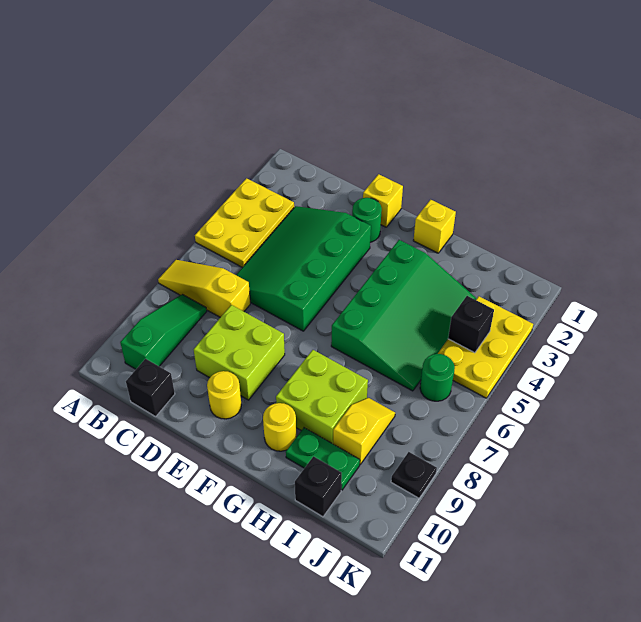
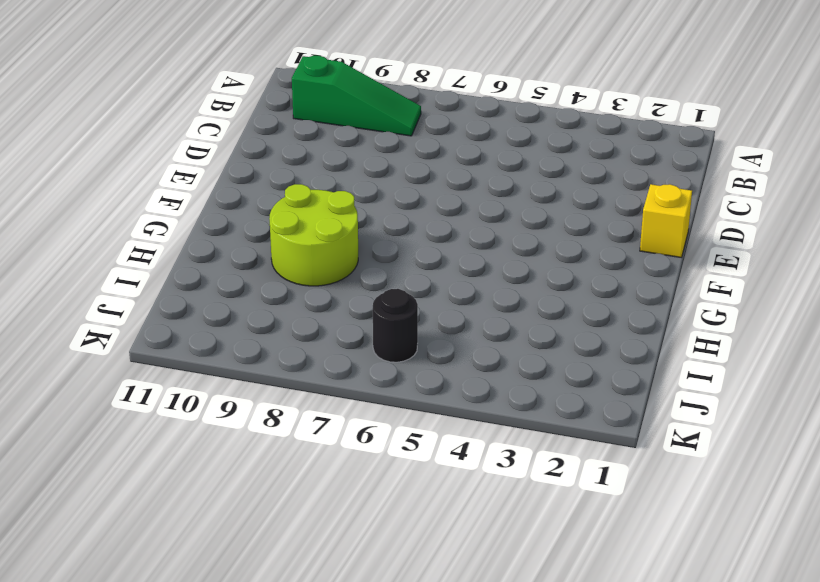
lime round brick G8:H9 level 1 -> lime brick G8:H9 level 1
black round brick J6 level 1 -> green round brick J6 level 1
none -> yellow plate A3:B5 level 1
none -> yellow slope A7:C7 level 1 top C
none -> green slope C3:E6 level 1 top E

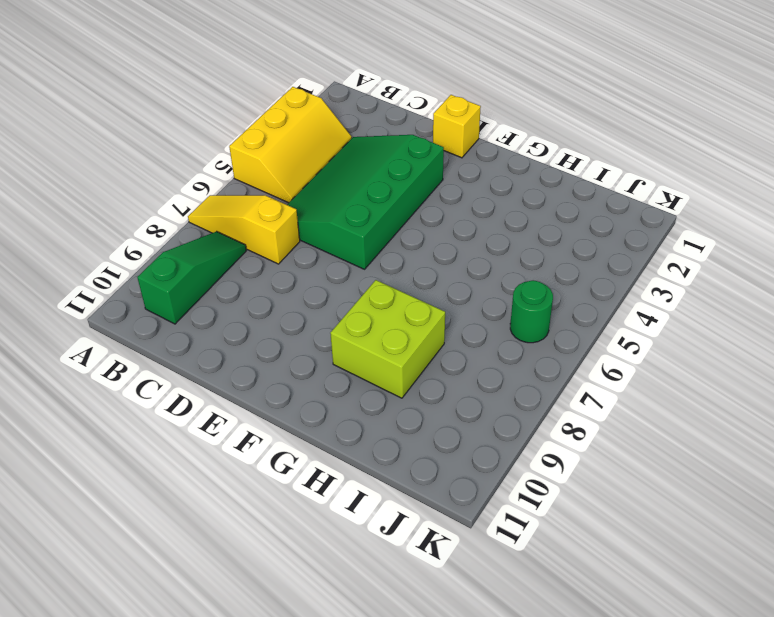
yellow slope A3:B5 level 1 top A -> yellow plate A3:B5 level 1
none -> black brick C11 level 1
none -> lime brick D8:E9 level 1
none -> green round brick E2 level 1

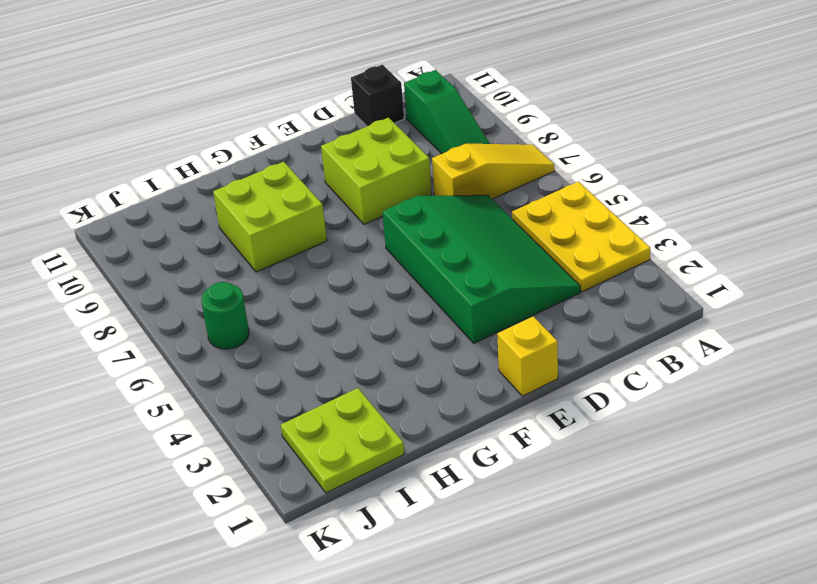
lime plate I1:J2 level 1 -> none
none -> green round brick E2 level 1
none -> yellow round brick E10 level 1
none -> yellow brick G1 level 1

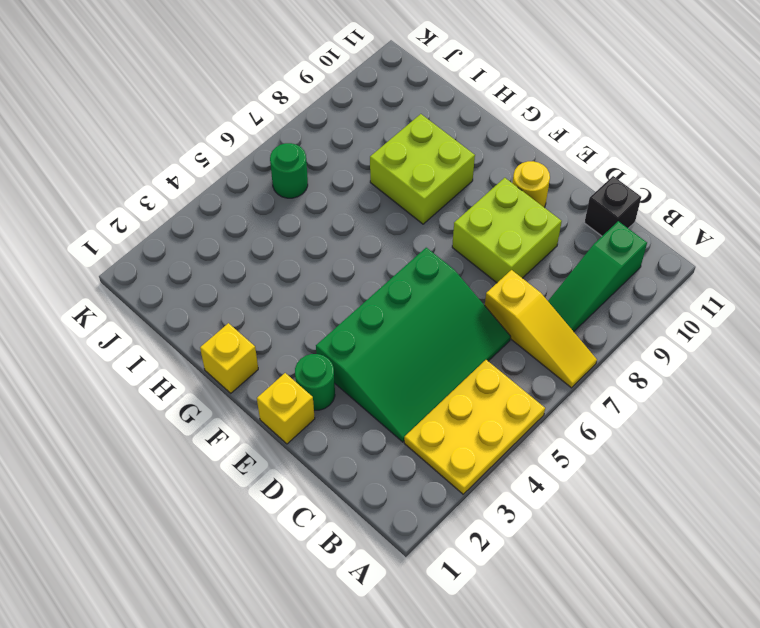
none -> green slope G3:I6 level 1 top G
none -> yellow round brick G10 level 1
none -> green plate H10:I10 level 1

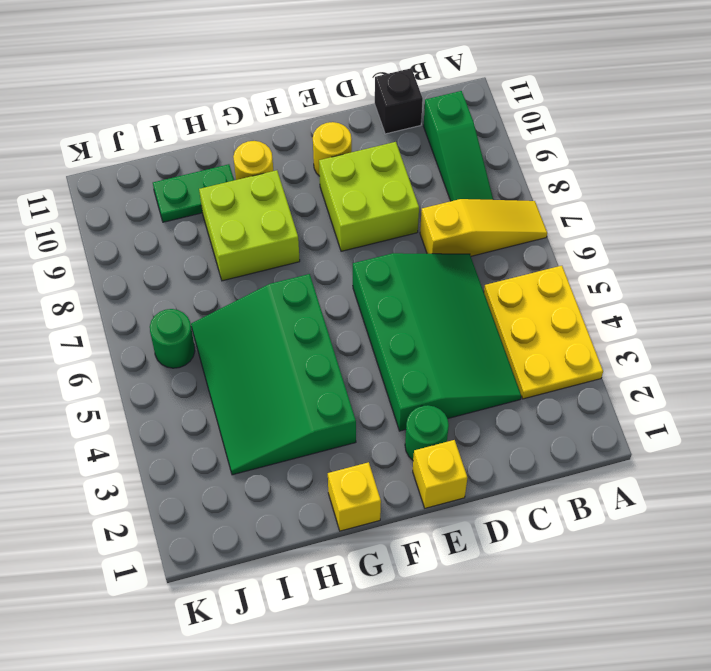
none -> yellow slope I8:I9 level 1 top 9
none -> black brick I11 level 1
none -> yellow plate J3:K5 level 1

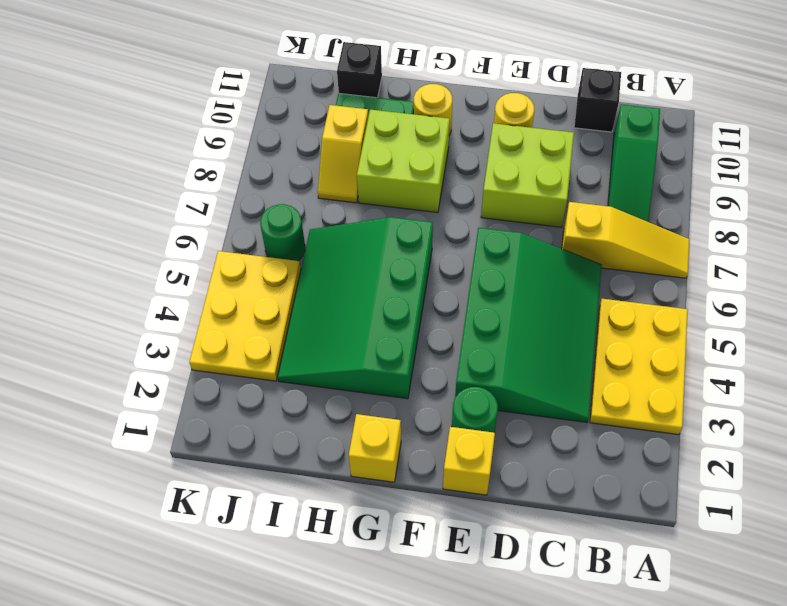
none -> black plate K9 level 1
none -> black brick J4 level 2

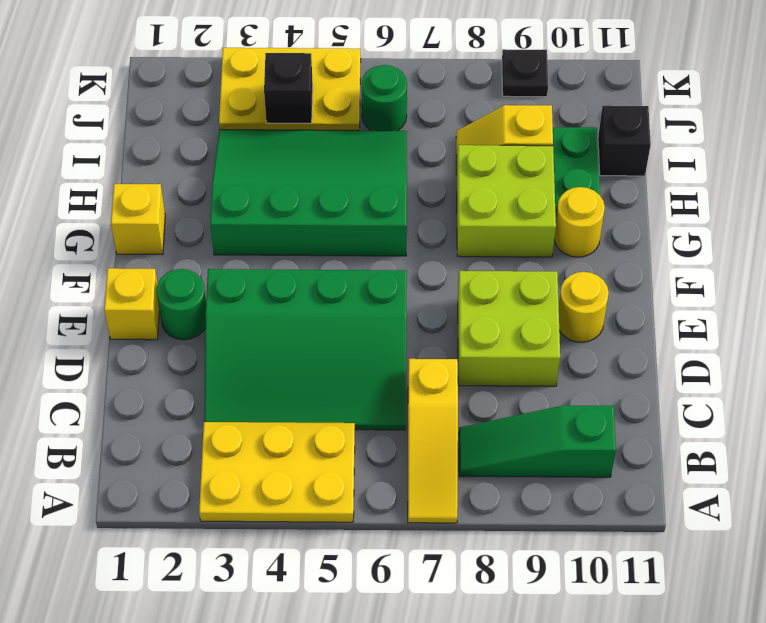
none -> black brick C11 level 1

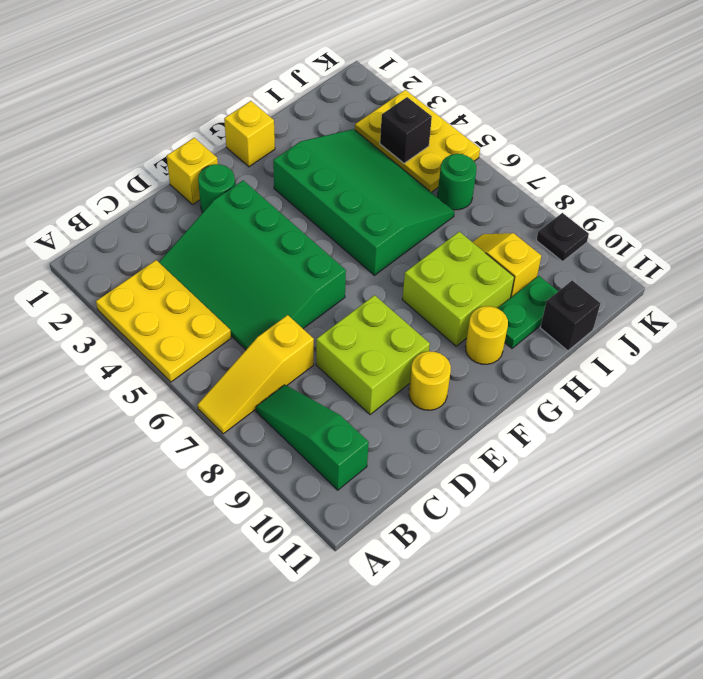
none -> black brick C11 level 1

